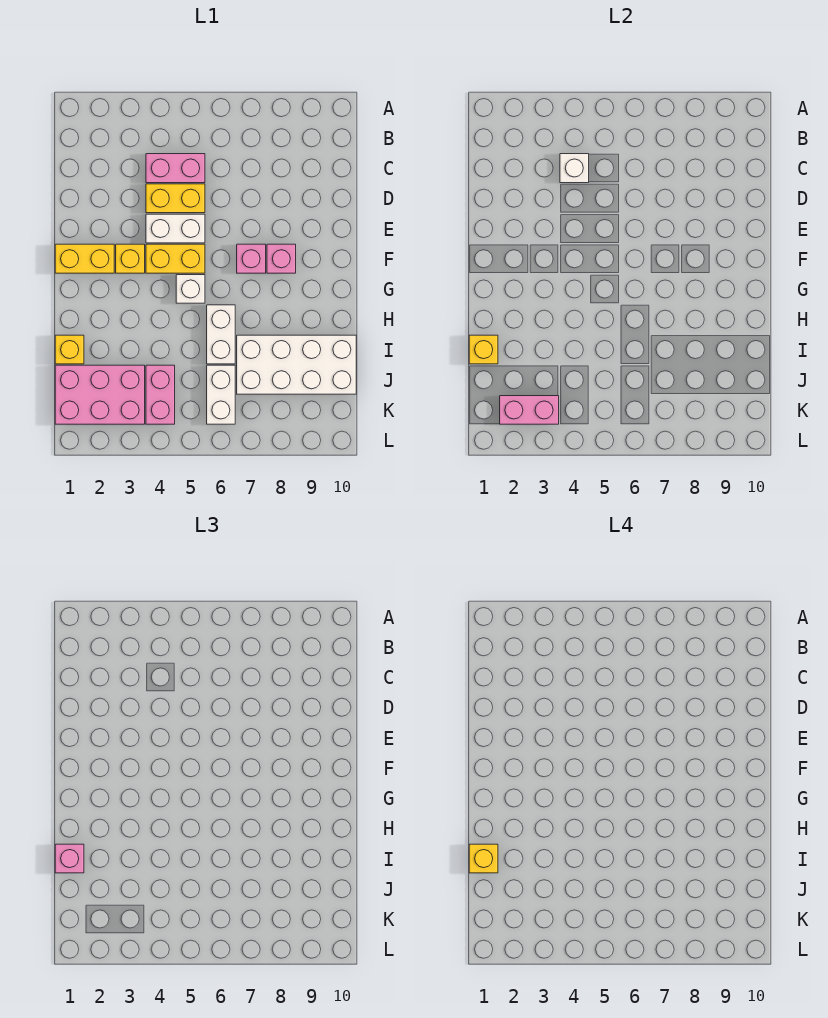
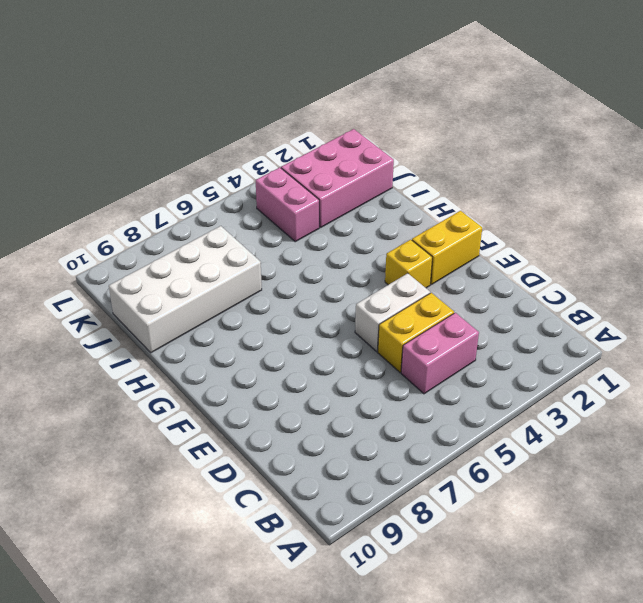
none -> yellow brick F4:F5 level 1
none -> pink brick F7 level 1
none -> pink brick F8 level 1

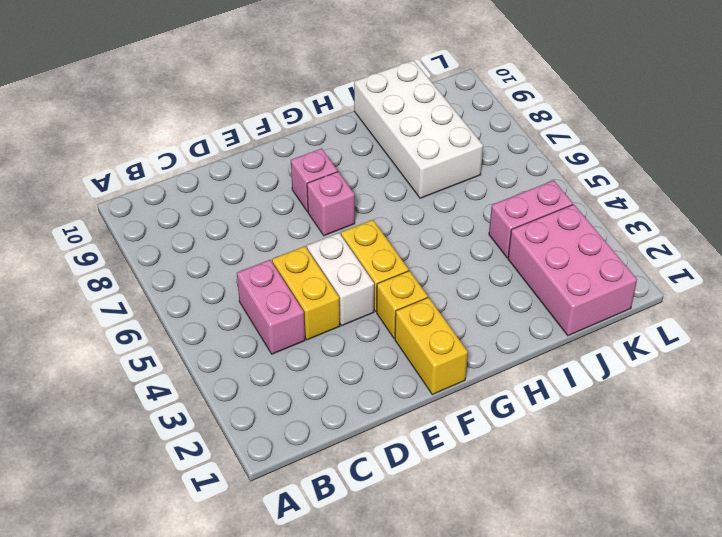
none -> white brick G5 level 1
none -> white brick H6:I6 level 1
none -> yellow brick I1 level 1

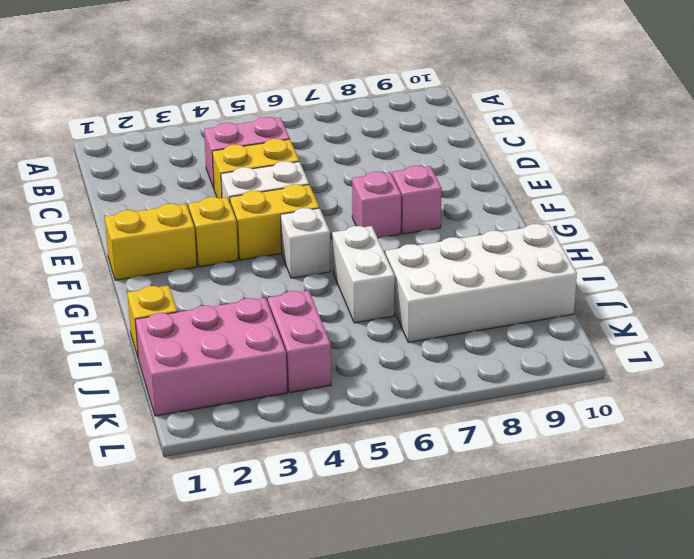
none -> white brick J6:K6 level 1
none -> white brick C4 level 2
none -> yellow brick I1 level 2

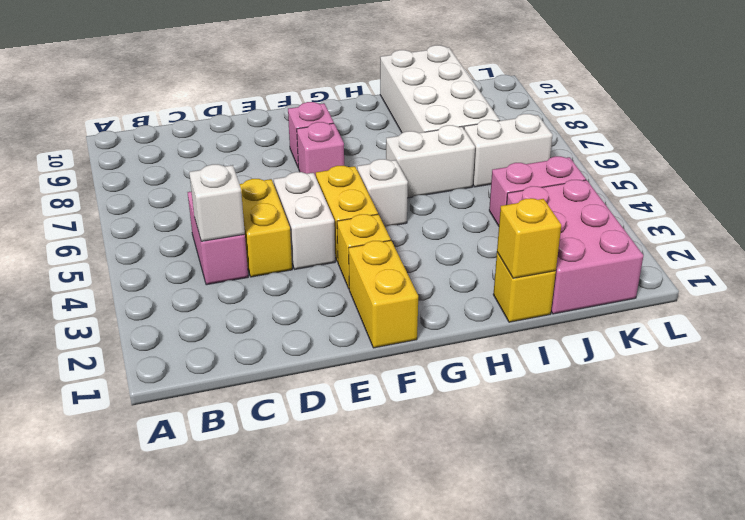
none -> pink brick K2:K3 level 2
none -> pink brick I1 level 3
none -> yellow brick I1 level 4

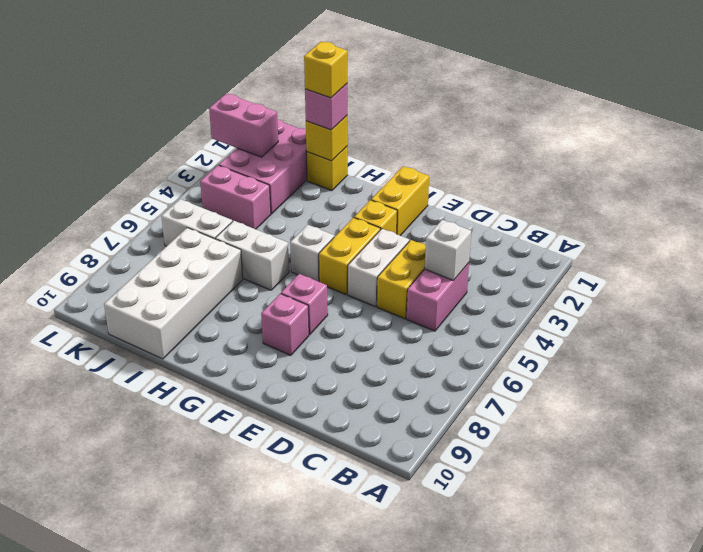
pink brick K2:L2 level 2 -> pink brick K2:K3 level 2

